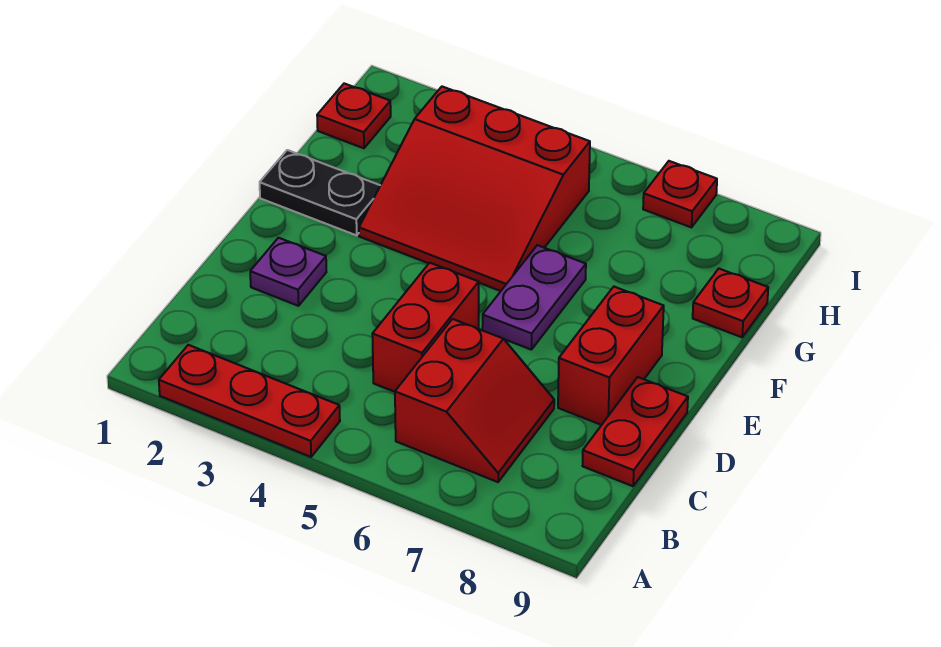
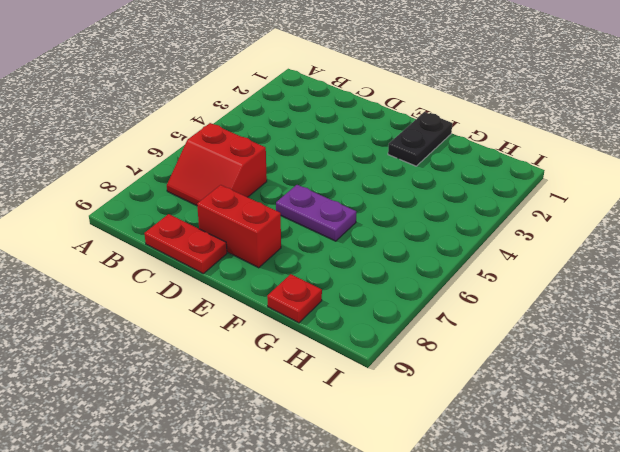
none -> red plate A2:A4 level 1
none -> red brick C5:D5 level 1
none -> purple plate D2 level 1

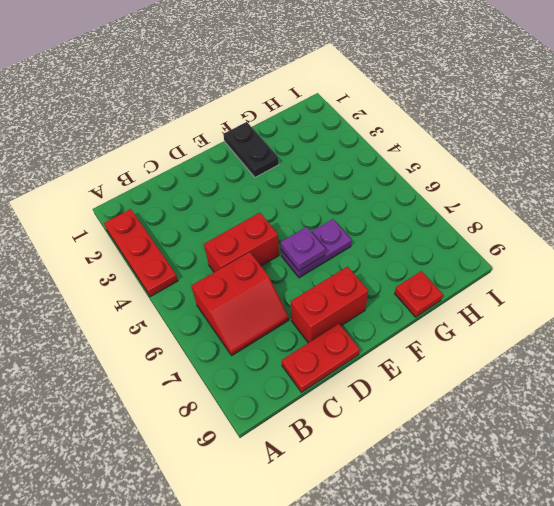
purple plate E6 level 2 -> purple plate D2 level 1
none -> red slope F3:H5 level 1 top H
none -> red plate H1 level 1
none -> red plate I7 level 1

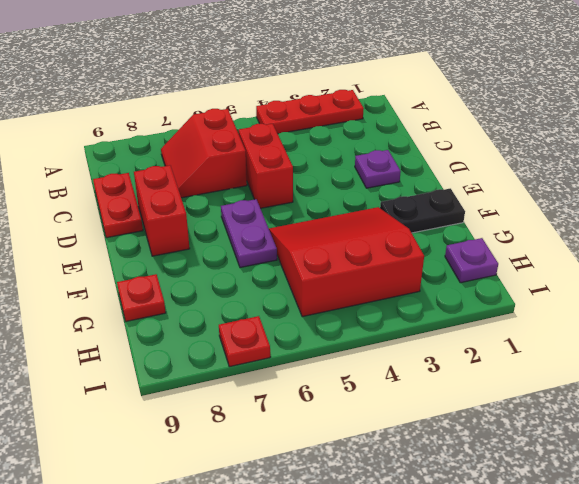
purple plate H1 level 1 -> red plate H1 level 1

